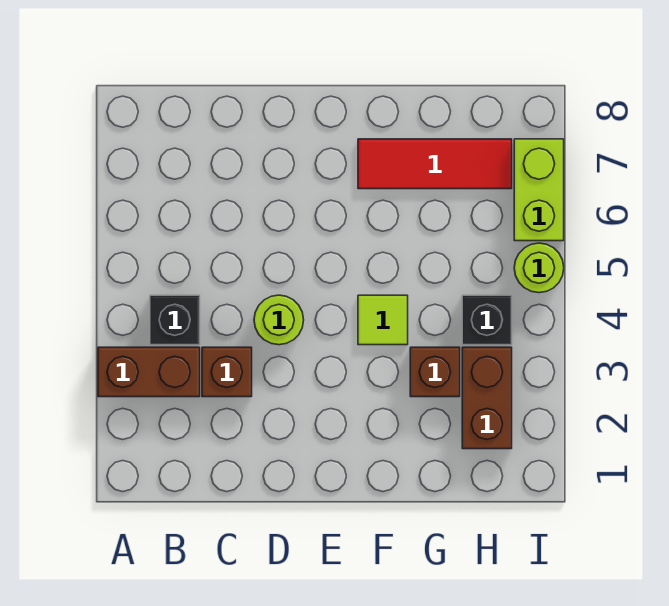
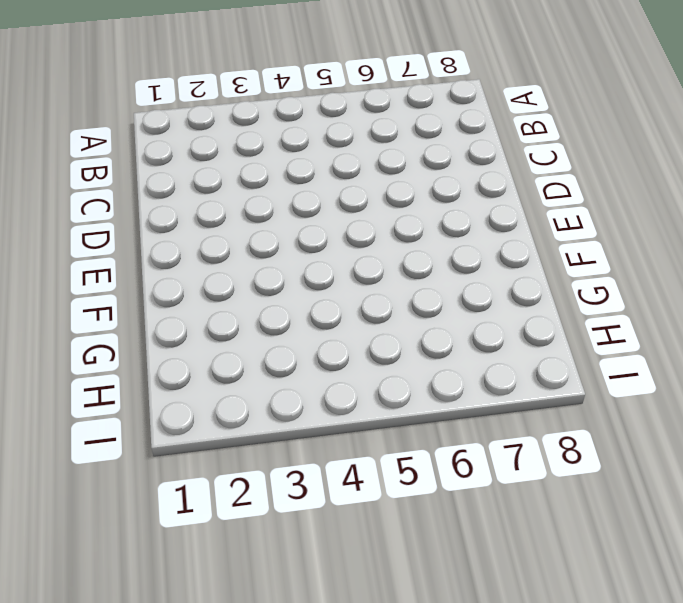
none -> brown brick A3:B3 level 1
none -> black brick B4 level 1

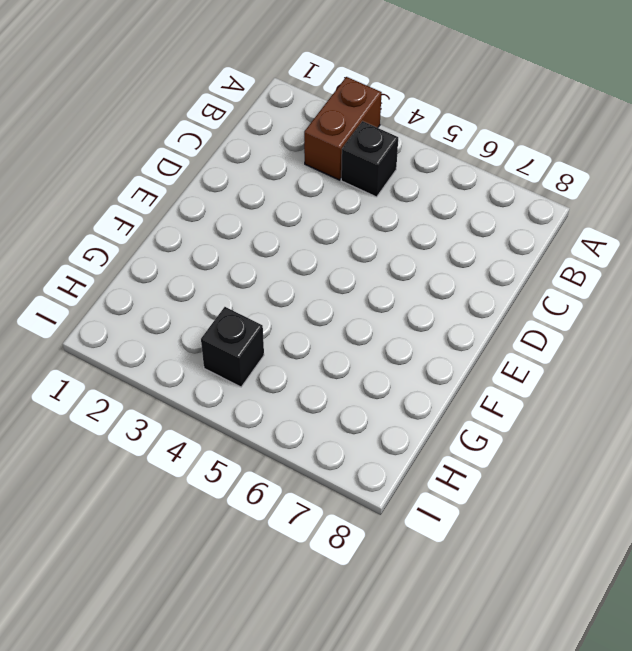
none -> brown brick C3 level 1
none -> lime round brick D4 level 1

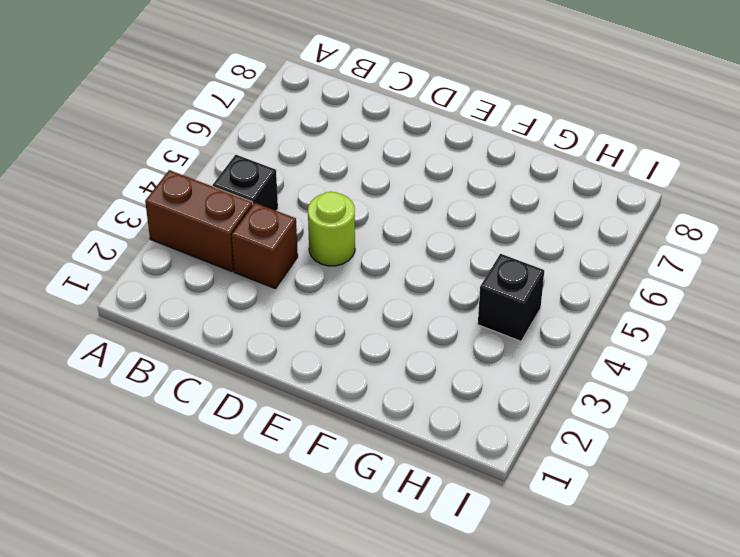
none -> lime tile F4 level 1
none -> red tile F7:H7 level 1

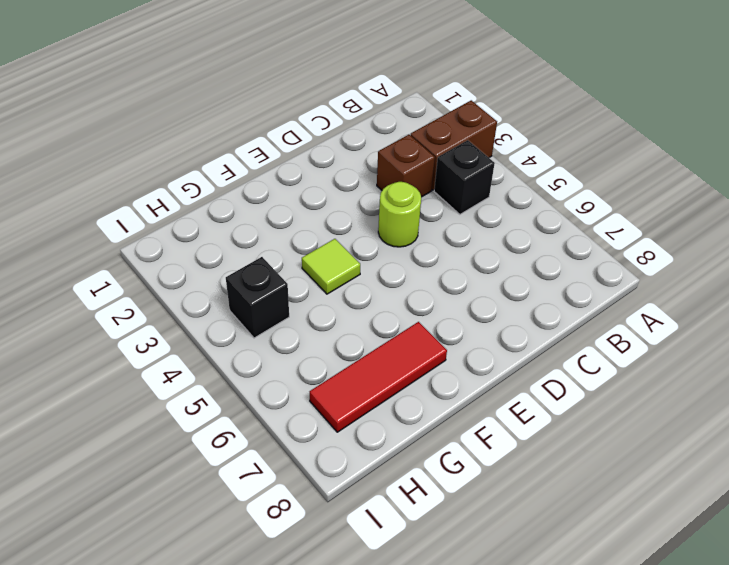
none -> brown brick G3 level 1
none -> brown brick H2:H3 level 1

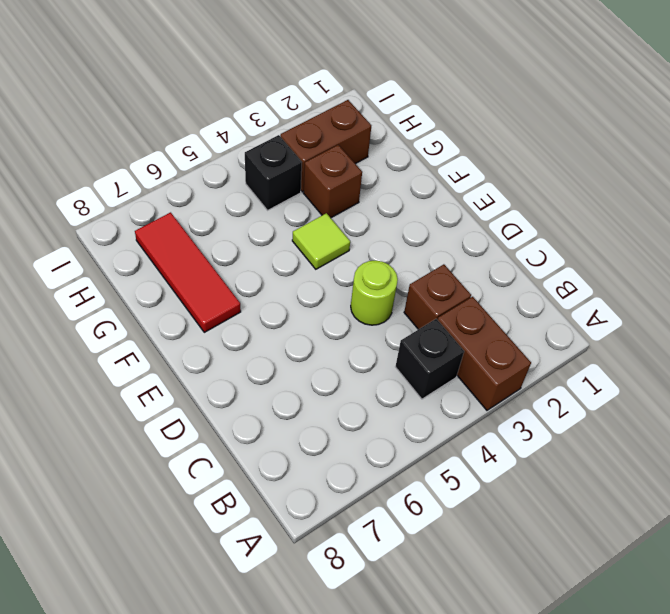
none -> lime round brick I5 level 1
none -> lime brick I6:I7 level 1

